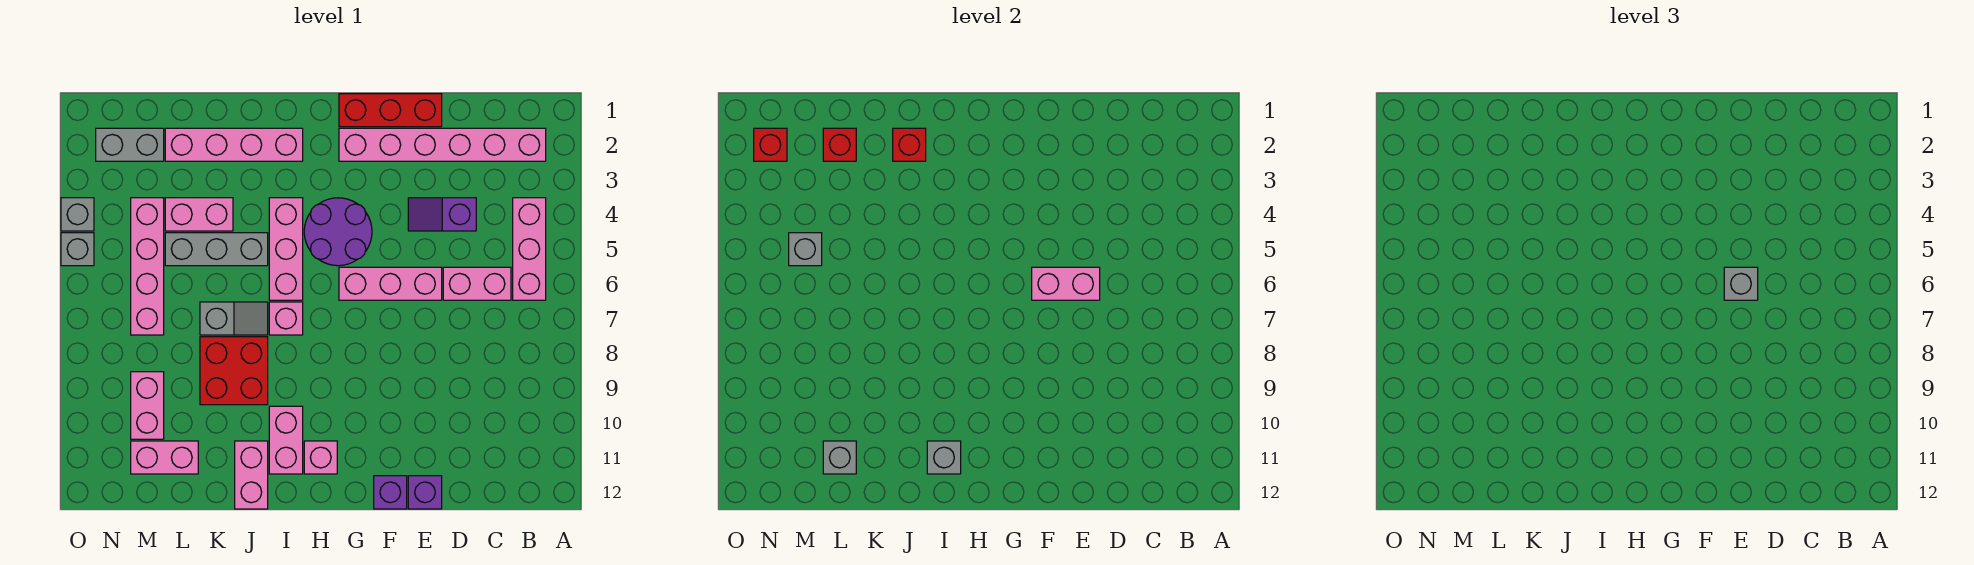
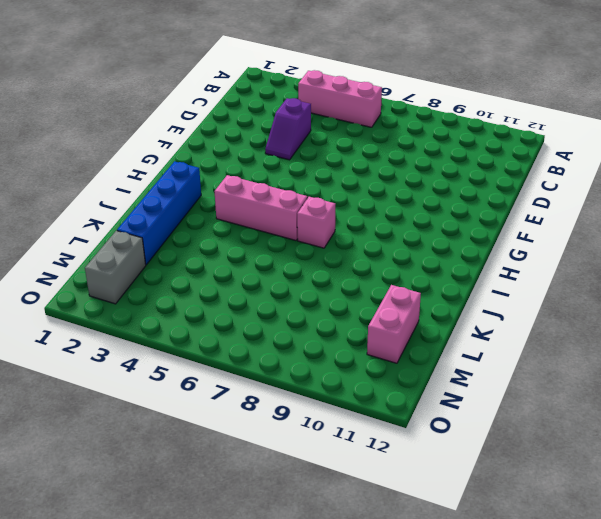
blue brick I2:L2 level 1 -> pink brick I2:L2 level 1
none -> pink brick B2:G2 level 1
none -> pink brick C6:D6 level 1
none -> red brick E1:G1 level 1
none -> pink brick E6:G6 level 1

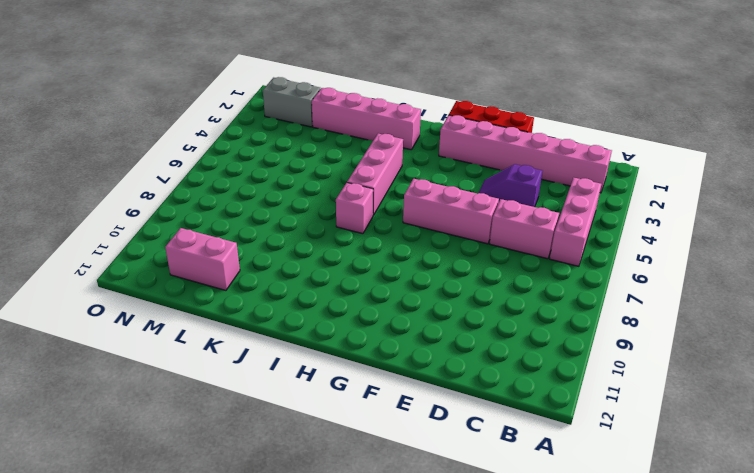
none -> purple brick E12 level 1
none -> purple brick F12 level 1
none -> purple round brick G4:H5 level 1
none -> pink brick H11 level 1

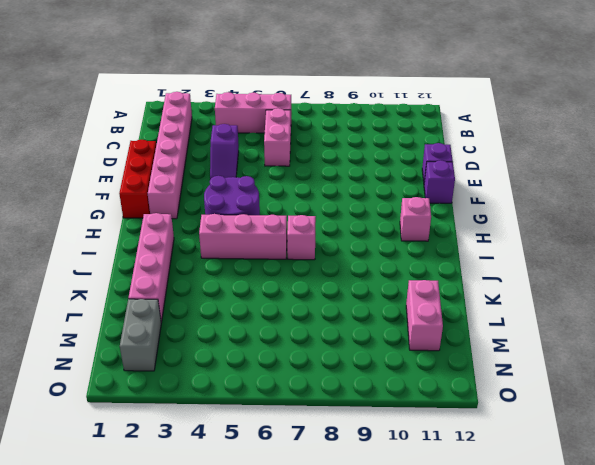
none -> pink brick E6:G6 level 1
none -> pink brick I10:I11 level 1
none -> grey brick J5:L5 level 1
none -> grey slope J7:K7 level 1 top K

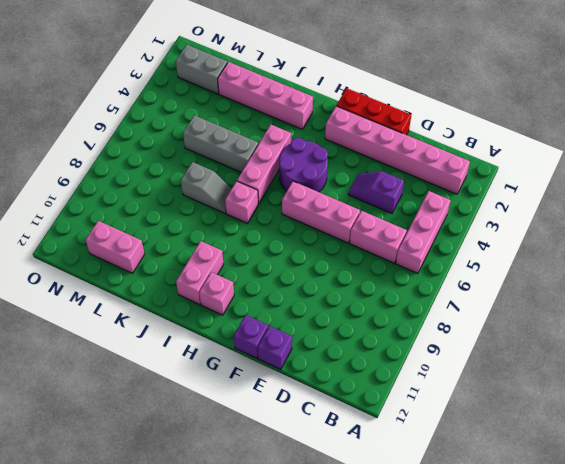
none -> red brick J8:K9 level 1
none -> pink brick J11:J12 level 1
none -> pink brick K4:L4 level 1
none -> pink brick M4:M7 level 1

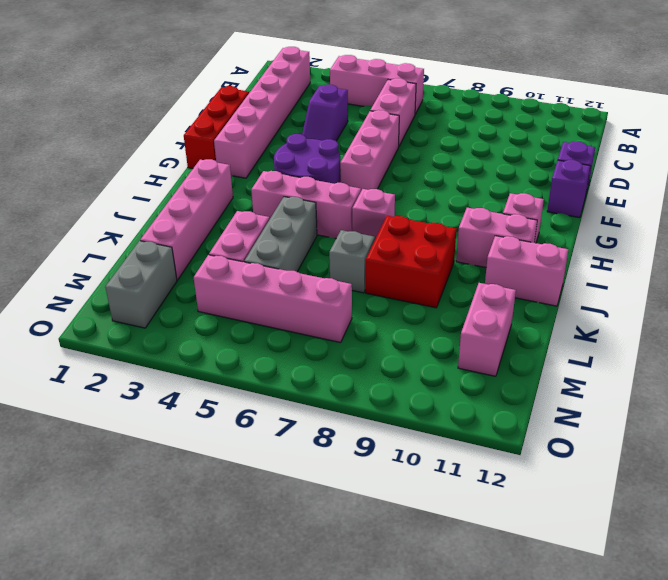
none -> pink brick M9:M10 level 1
none -> grey brick O4 level 1
none -> grey brick O5 level 1
none -> pink brick E6:F6 level 2

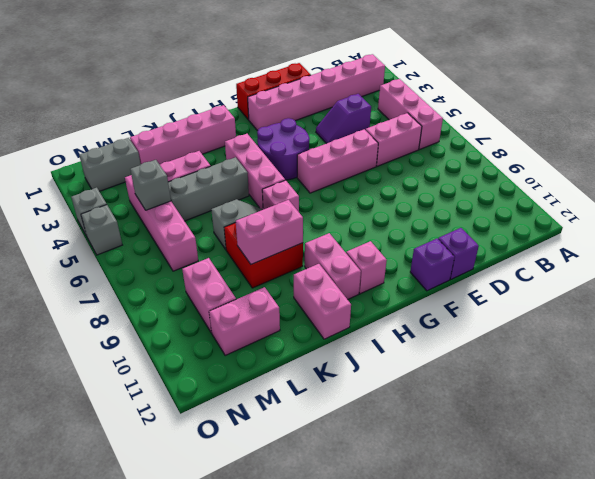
pink brick J9:K9 level 2 -> pink brick E6:F6 level 2
none -> grey brick I11 level 2
none -> red brick J2 level 2
none -> red brick L2 level 2
none -> grey brick L11 level 2

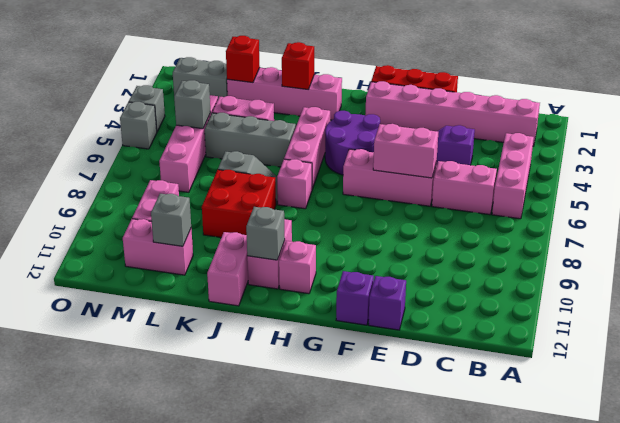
none -> red brick N2 level 2
none -> grey brick E6 level 3

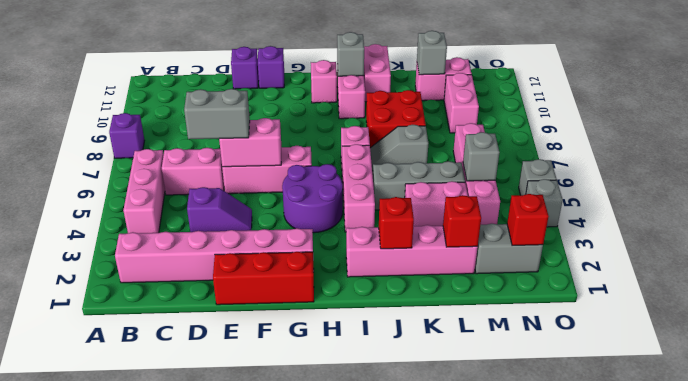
purple brick A8 level 1 -> none
grey brick D6:E6 level 3 -> grey brick E6 level 3

